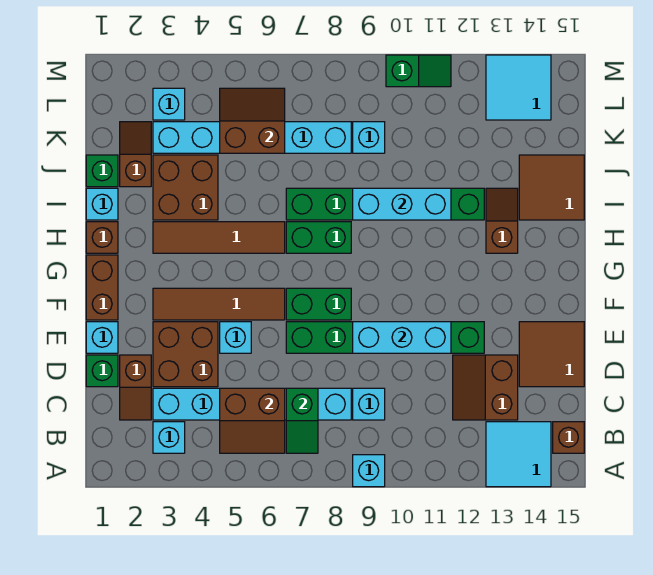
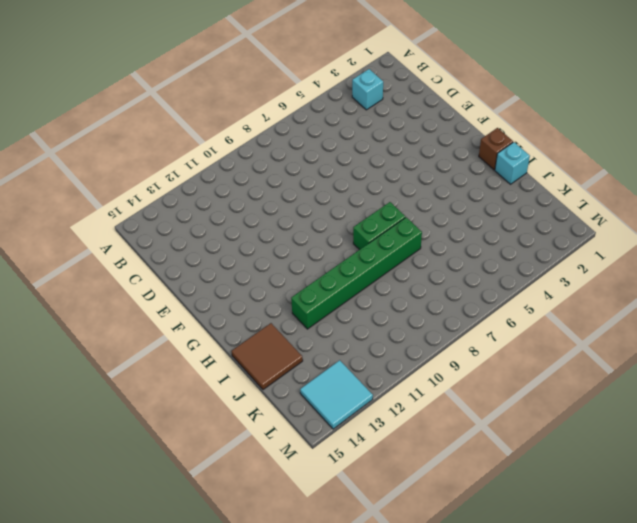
none -> cyan brick A9 level 1
none -> cyan tile A13:B14 level 1
none -> brown brick B15 level 1
none -> brown slope C2:D2 level 1 top D

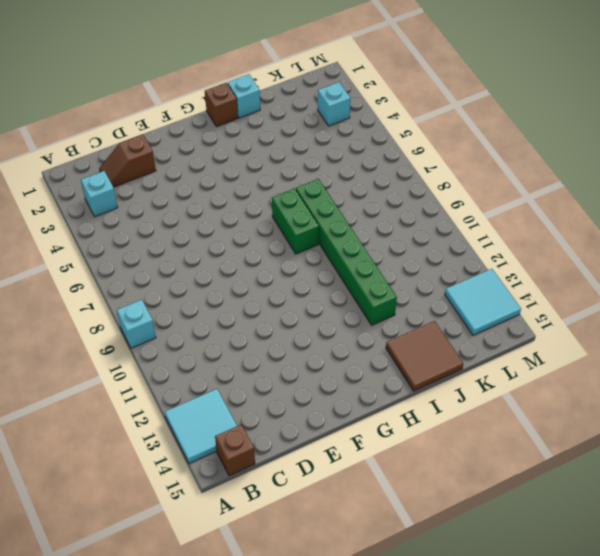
none -> cyan brick C3:C8 level 1
none -> cyan brick C9 level 1
none -> brown slope C12:D13 level 1 top 13
none -> green brick D1 level 1

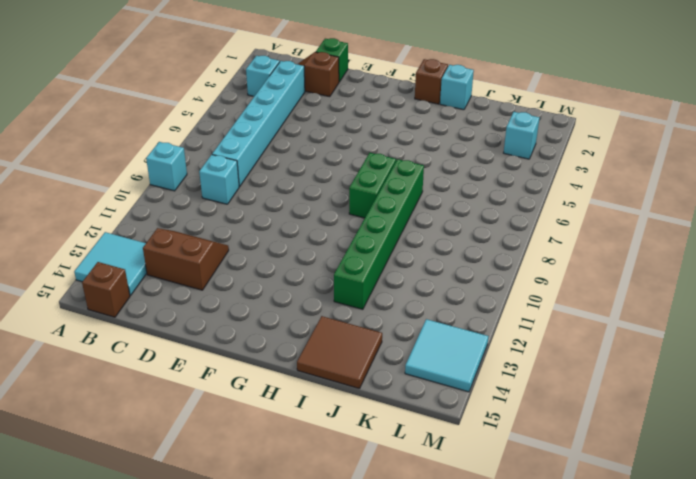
none -> brown brick D3:E4 level 1
none -> brown tile D14:E15 level 1
none -> cyan brick E1 level 1
none -> cyan brick E5 level 1

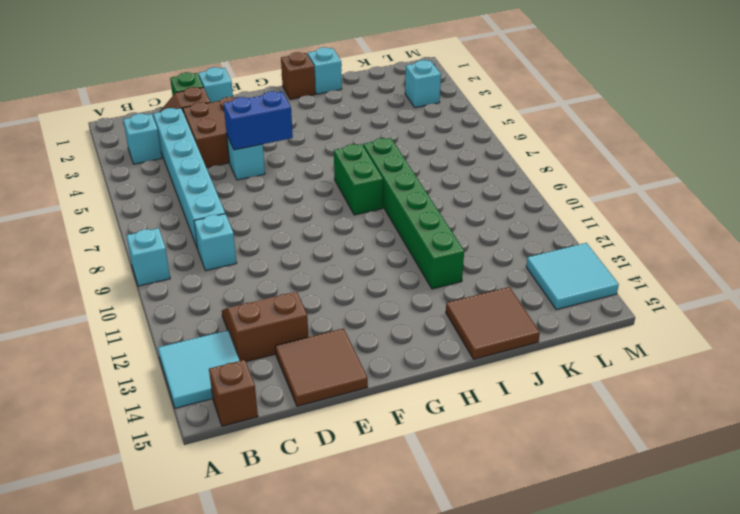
blue brick E5:F5 level 2 -> none
none -> green brick E7:E12 level 1
none -> brown brick F1:G1 level 1
none -> brown tile F3:F6 level 1
none -> green brick F7:F8 level 1

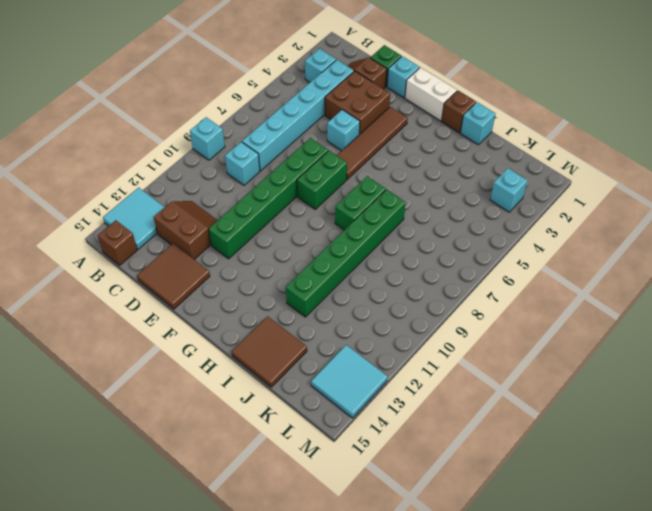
white brick F1:G1 level 1 -> brown brick F1:G1 level 1
none -> brown tile H3:H6 level 1
none -> brown slope H13:I13 level 1 top H
none -> brown brick I3:J4 level 1
none -> green brick J1 level 1

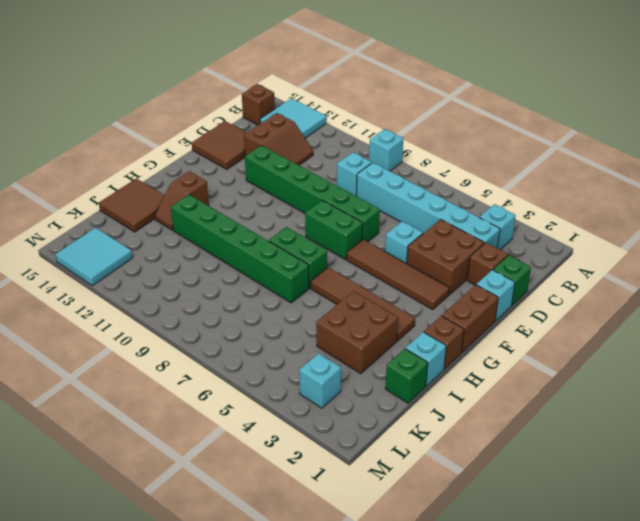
none -> brown slope J2:K2 level 1 top J
none -> cyan brick K3:K8 level 1
none -> cyan brick K9 level 1
none -> green slope M10:M11 level 1 top 10

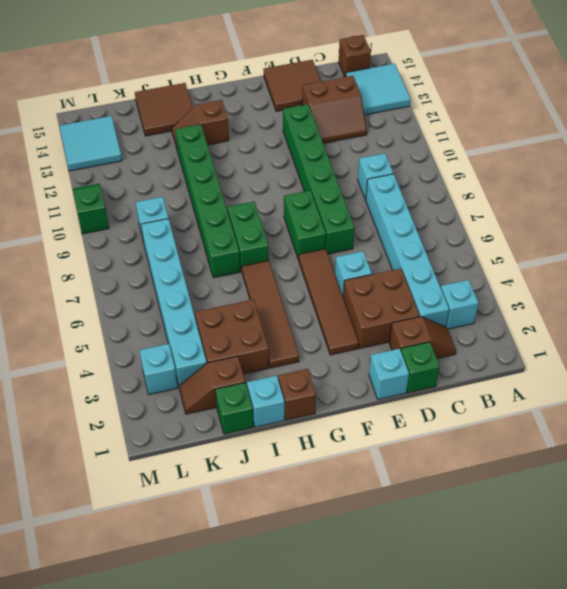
none -> cyan brick A9 level 1
none -> brown brick F1:G1 level 1
none -> brown slope B5:C6 level 2 top C
none -> green slope B7:C7 level 2 top C

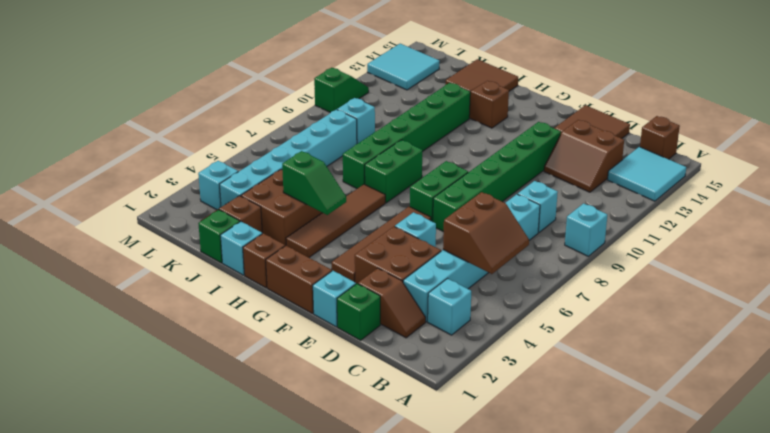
green slope H4:I4 level 2 top I -> green slope B7:C7 level 2 top C
none -> cyan brick E9:E11 level 2
none -> cyan brick I9:I11 level 2
none -> brown slope K5:L6 level 2 top K

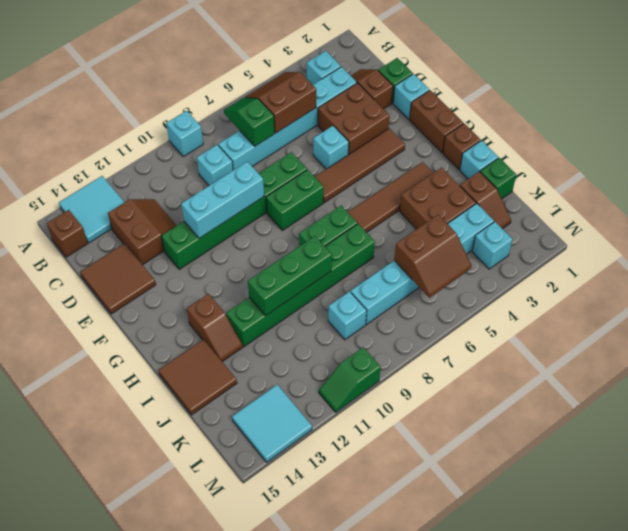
green brick I9:I11 level 2 -> cyan brick I9:I11 level 2

